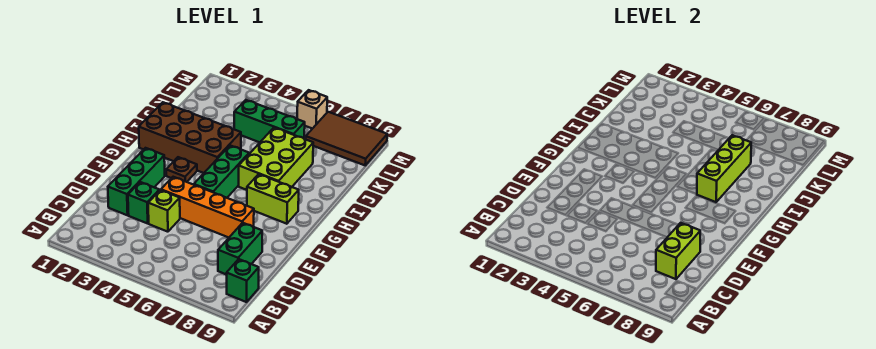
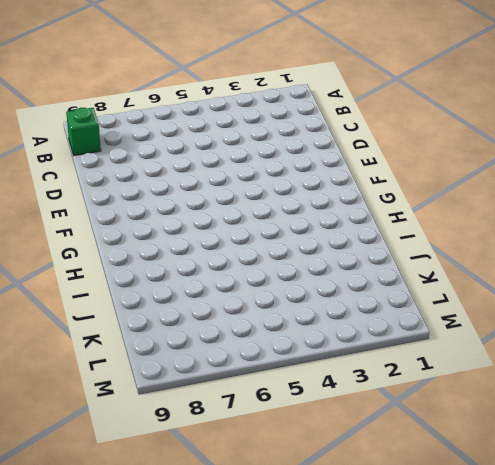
none -> green brick C8:D8 level 1
none -> green brick D2:F2 level 1
none -> green brick D3 level 1

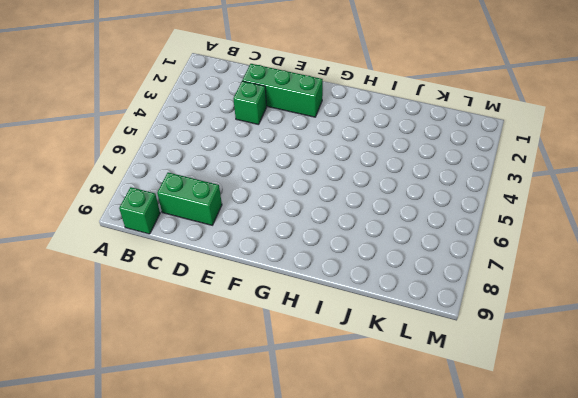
none -> lime brick D4 level 1
none -> orange brick E4:E7 level 1
none -> green brick F5:H5 level 1

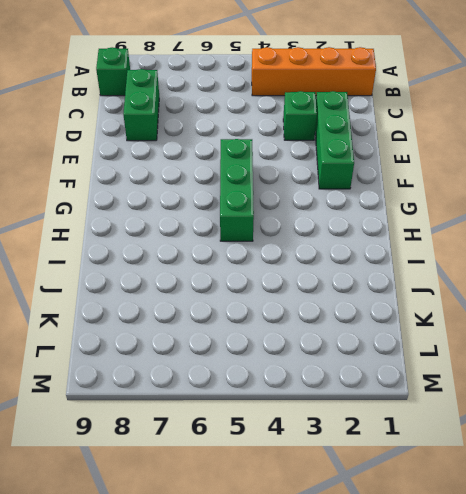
orange brick B1:B4 level 1 -> orange brick E4:E7 level 1
none -> lime brick D4 level 1
none -> brown plate G3 level 1
none -> lime brick G7:G8 level 1

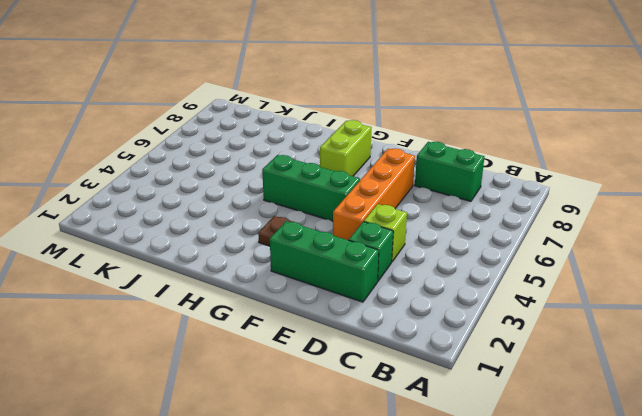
none -> green brick B9 level 1
none -> brown brick H1:I4 level 1
none -> lime brick H6:J7 level 1

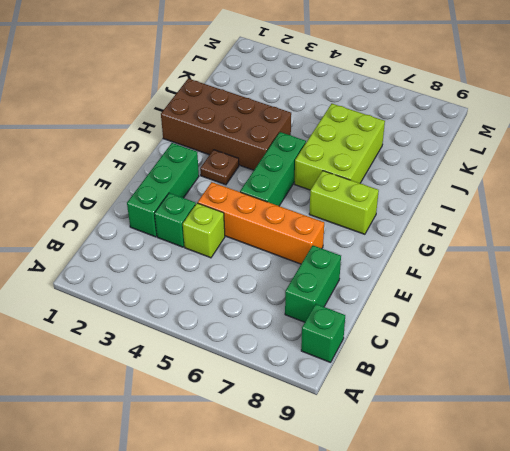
none -> green brick K4:K6 level 1
none -> brown tile L7:M9 level 1
none -> tan brick M6 level 1

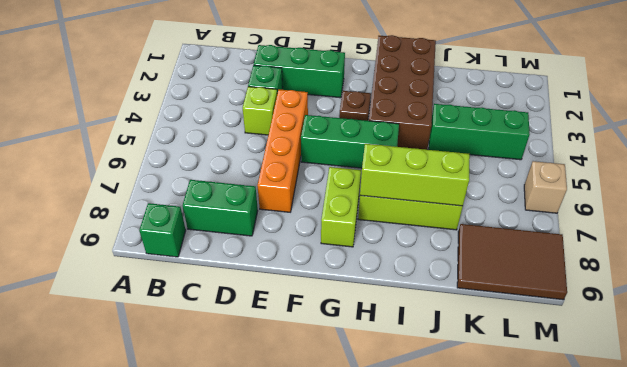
green brick J4:L4 level 1 -> green brick K4:K6 level 1
brown tile K8:M9 level 1 -> brown tile L7:M9 level 1
none -> lime brick C8:D8 level 2

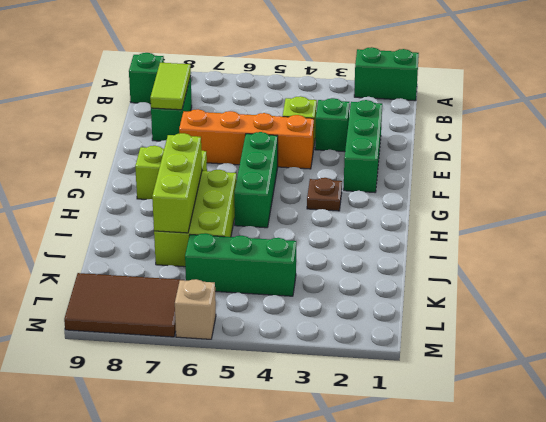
green brick A1:A2 level 1 -> none
lime tile C8:D8 level 2 -> lime brick C8:D8 level 2
none -> brown brick H1:I4 level 1

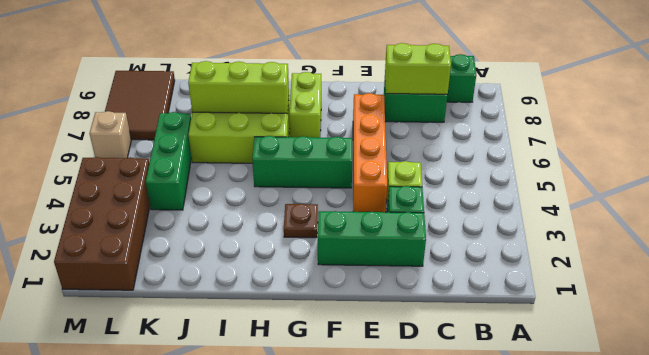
brown brick L1:M4 level 1 -> brown brick H1:I4 level 1

